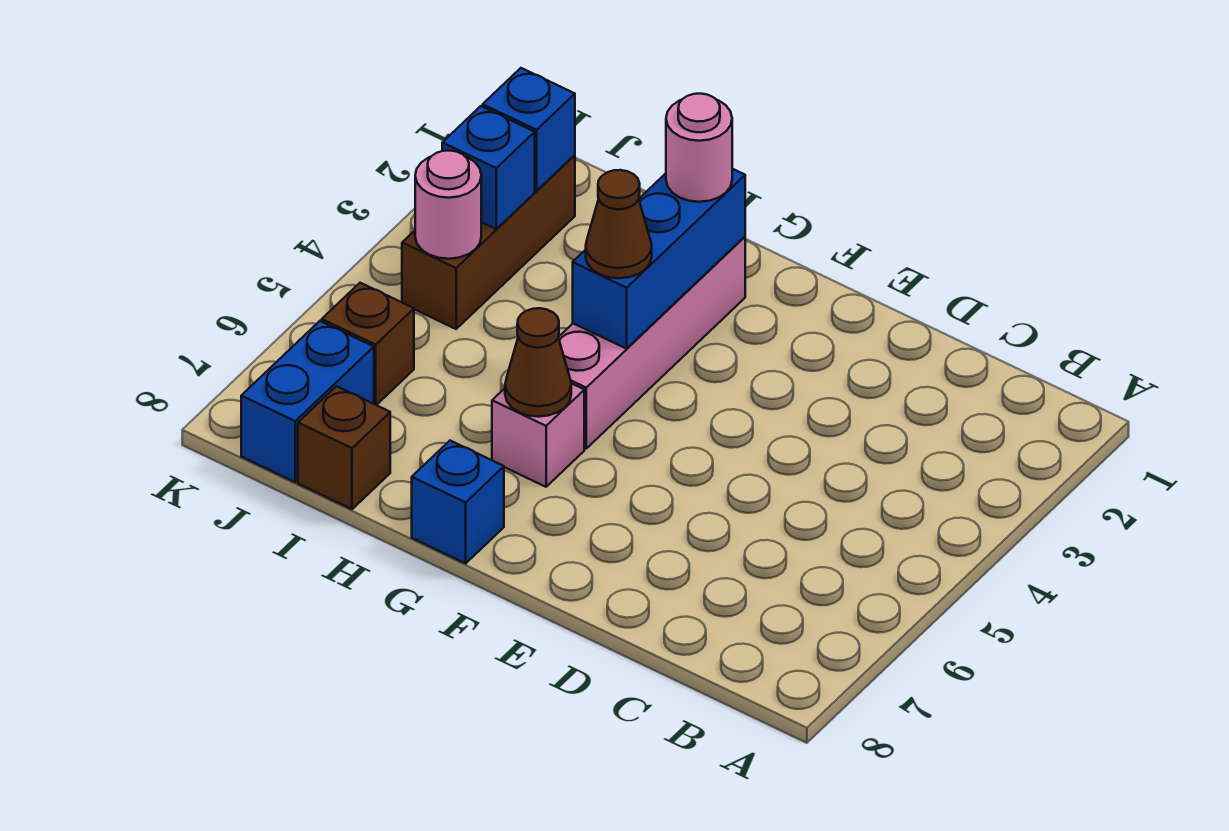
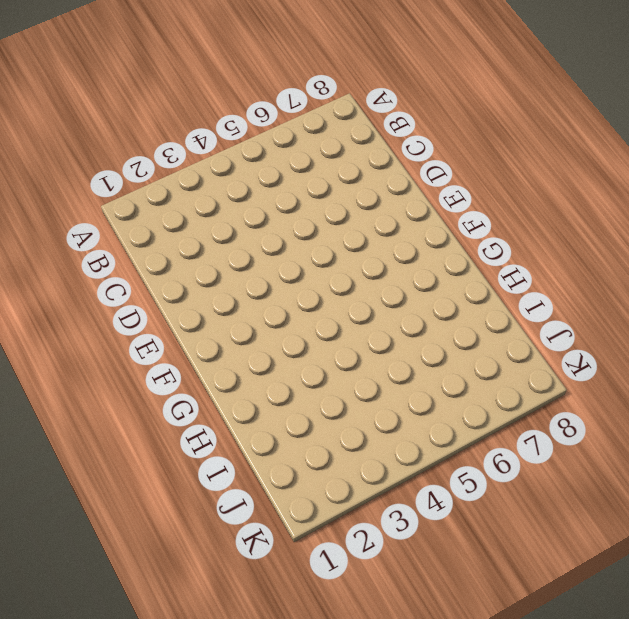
none -> pink brick G2:G5 level 1
none -> pink brick G6 level 1
none -> blue brick G8 level 1

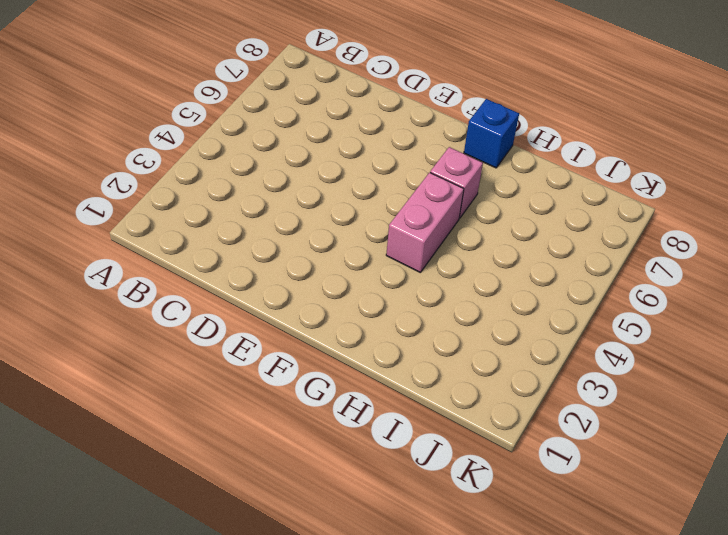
pink brick G4:G5 level 1 -> pink brick G2:G5 level 1
none -> brown brick I8 level 1
none -> brown brick J2:J4 level 1
none -> brown brick J6 level 1

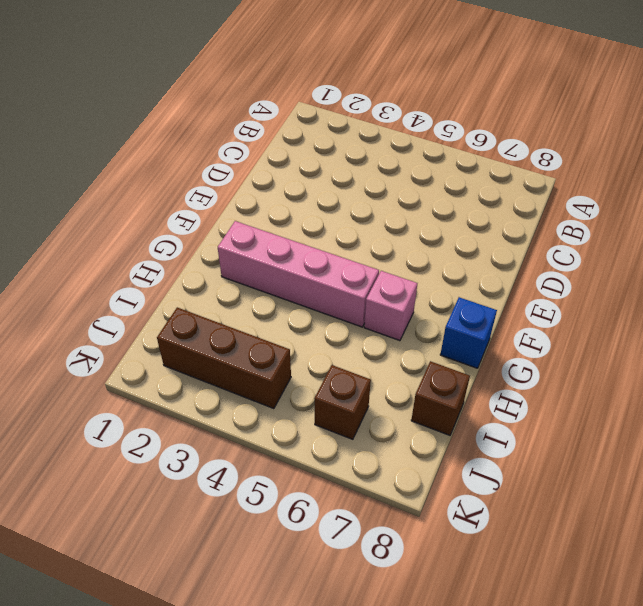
none -> blue brick J7:J8 level 1
none -> blue brick G2:G4 level 2
none -> brown cone G6 level 2

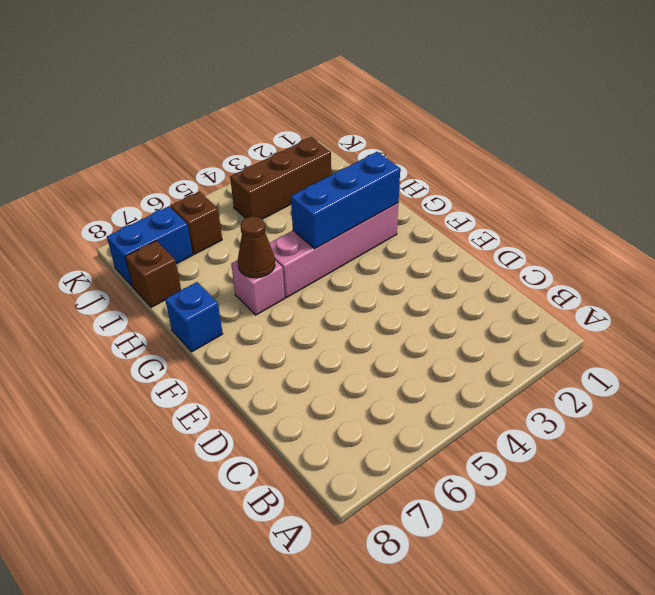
none -> blue brick J2 level 2
none -> blue brick J3 level 2
none -> pink round brick J4 level 2

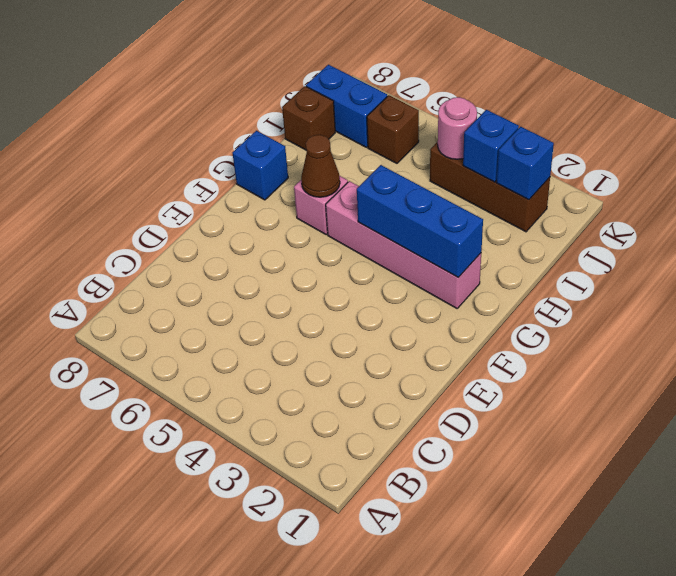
none -> pink round brick G2 level 3
none -> brown cone G4 level 3

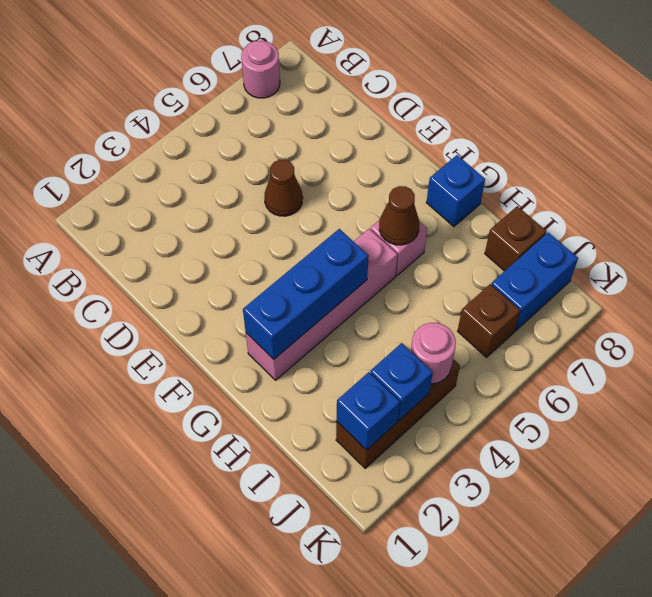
pink round brick A7 level 1 -> pink round brick G2 level 3
brown cone D5 level 1 -> brown cone G4 level 3

